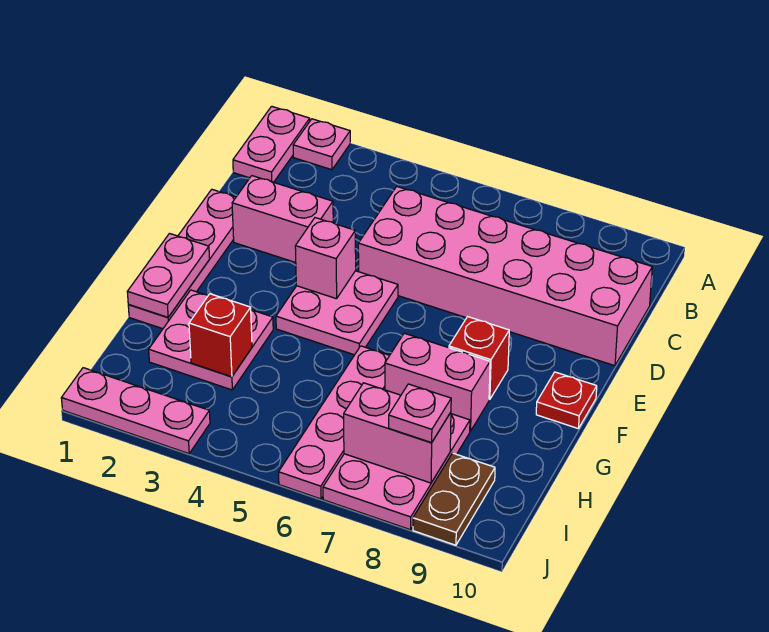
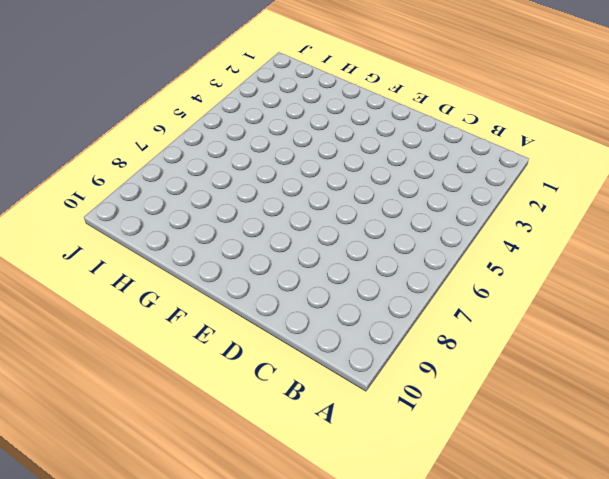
none -> pink plate A1:B1 level 1
none -> pink plate A2 level 1
none -> pink brick C5:D10 level 1

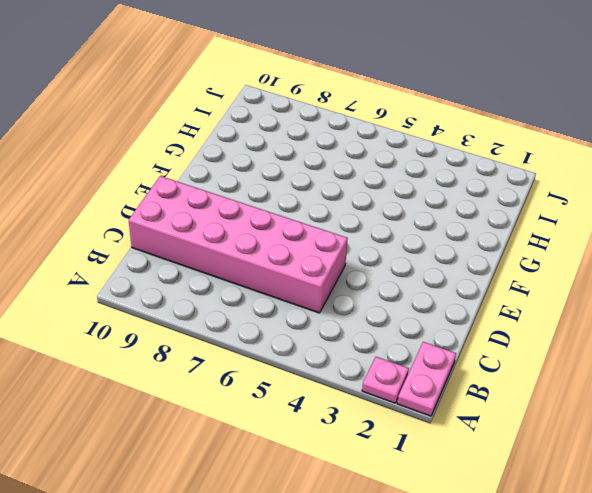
none -> pink plate D1:G1 level 1
none -> pink brick D2:D3 level 1
none -> pink plate E4:F5 level 1

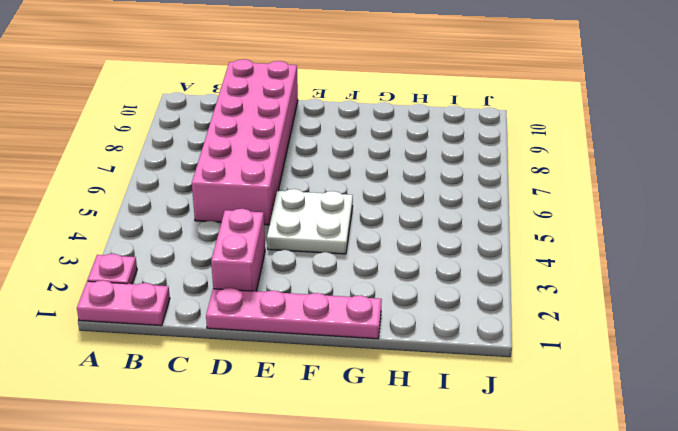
white plate E4:F5 level 1 -> pink plate E4:F5 level 1
none -> red brick F8 level 1
none -> red plate F10 level 1
none -> pink plate G2:H3 level 1

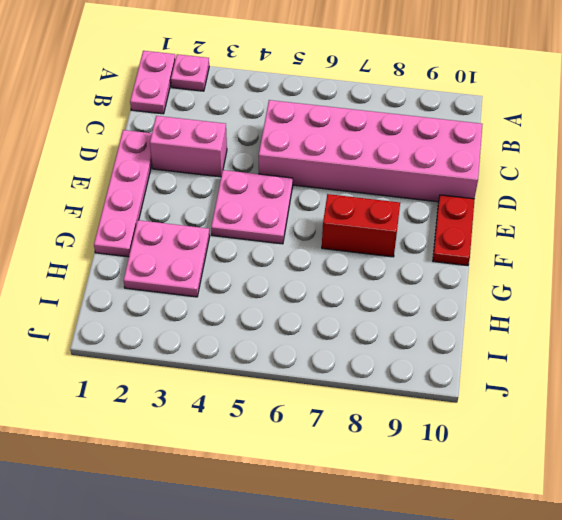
red plate E10:F10 level 1 -> red plate F10 level 1
red brick F7:F8 level 1 -> red brick F8 level 1
none -> pink plate G6:J6 level 1
none -> pink brick G7:G8 level 1
none -> pink plate H7:J8 level 1

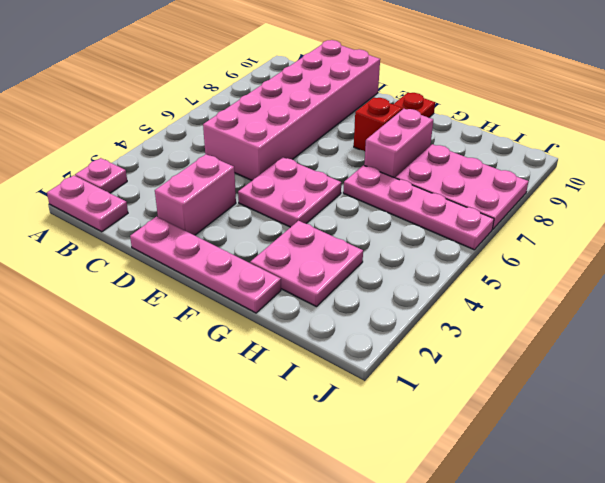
none -> brown plate I9:J9 level 1
none -> pink plate J1:J3 level 1
none -> pink brick E4 level 2

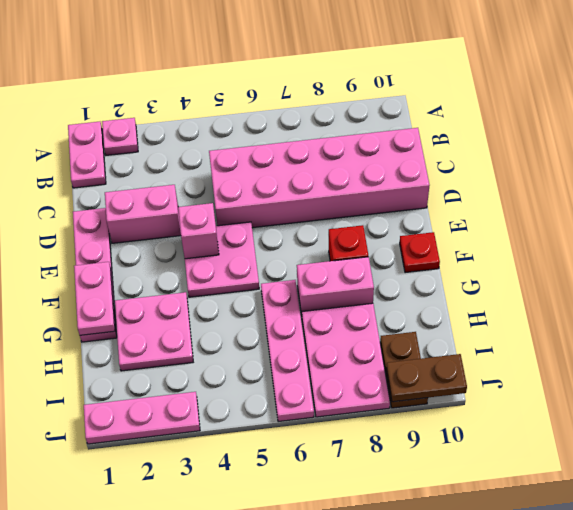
brown plate J9:J10 level 2 -> none
none -> red brick H3 level 2
none -> pink brick I7:I8 level 2
none -> pink plate I8 level 3

